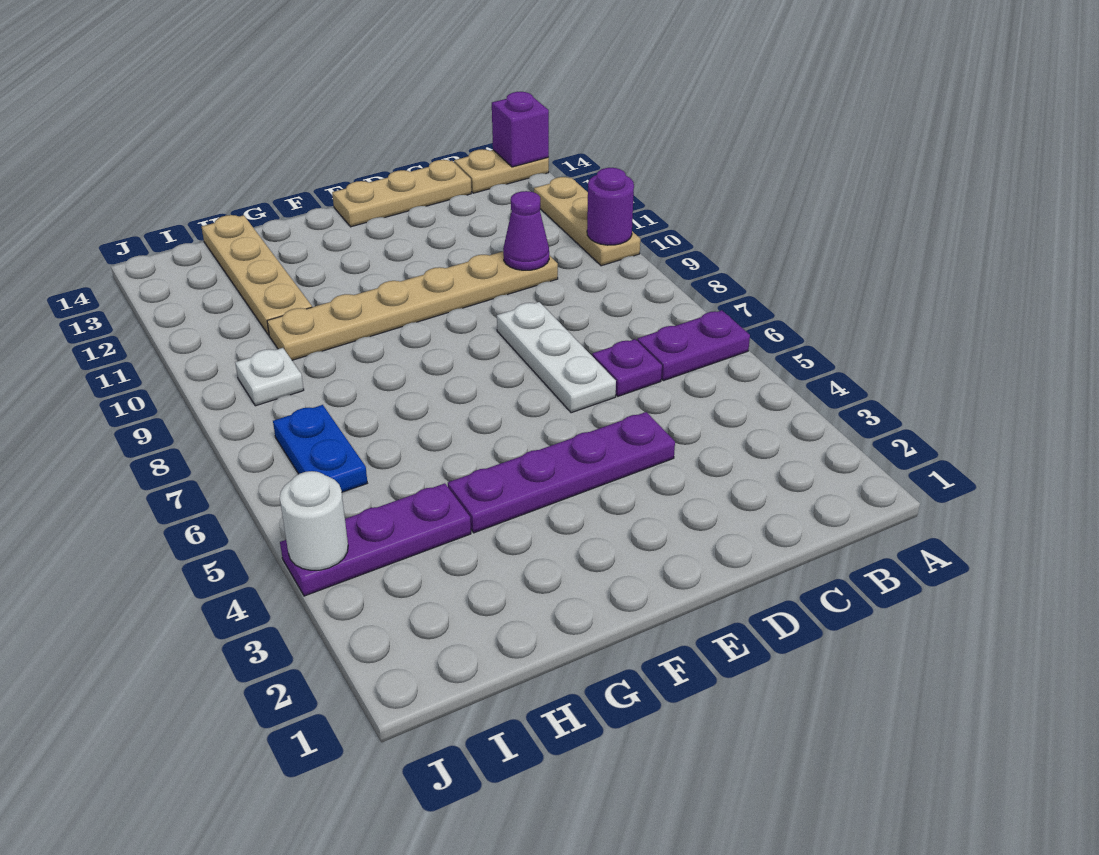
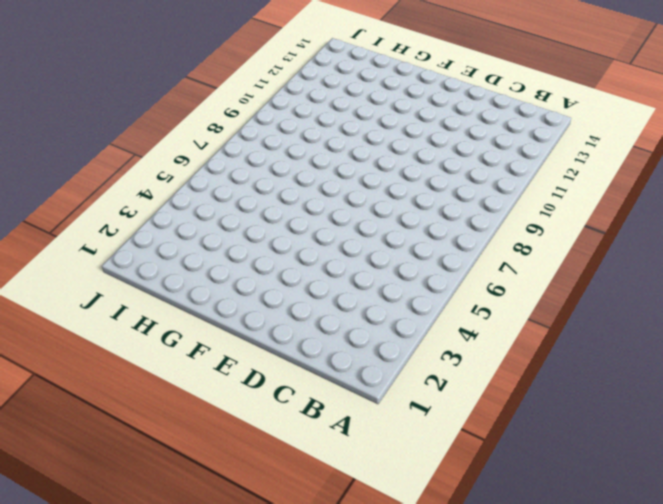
none -> purple plate A6:B6 level 1
none -> tan plate A10:A12 level 1
none -> tan plate A14:B14 level 1

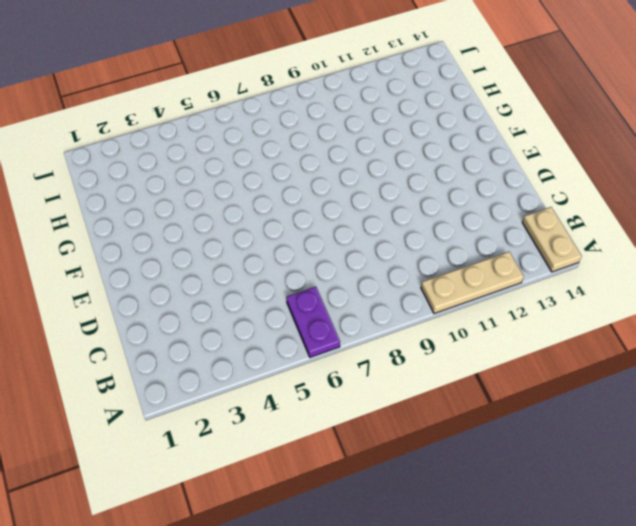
none -> purple plate C6 level 1
none -> tan plate C10:H10 level 1
none -> tan plate C14:E14 level 1

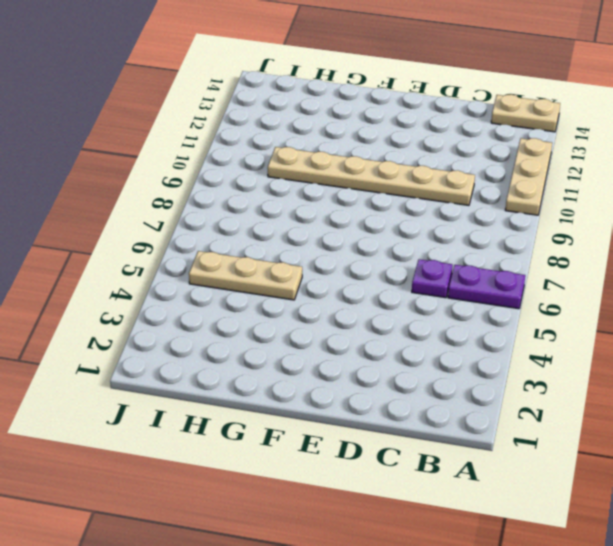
tan plate G5:I5 level 1 -> tan plate C14:E14 level 1
none -> purple plate D4:G4 level 1
none -> white plate D6:D8 level 1
none -> purple plate H4:J4 level 1

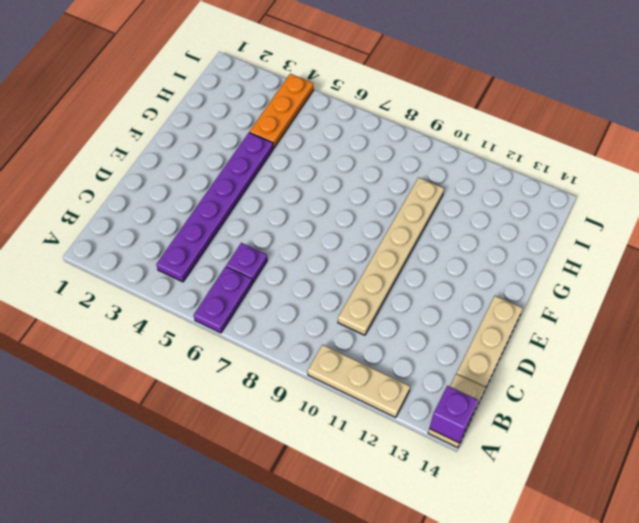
purple plate B4:G4 level 1 -> purple plate D4:G4 level 1
orange plate H4:J4 level 1 -> purple plate H4:J4 level 1
none -> white plate D6:D8 level 1
none -> tan plate H11:H14 level 1
none -> blue plate I6:I7 level 1

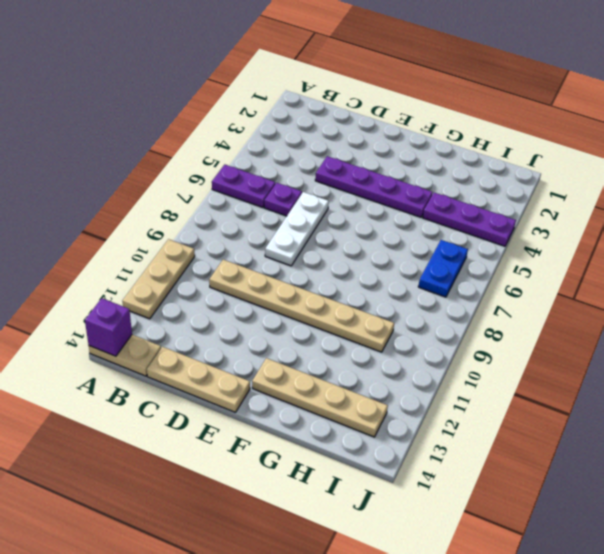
tan plate F13:I13 level 1 -> tan plate H11:H14 level 1
none -> white plate I9 level 1
none -> purple round brick A10 level 2
none -> purple cone C10 level 2

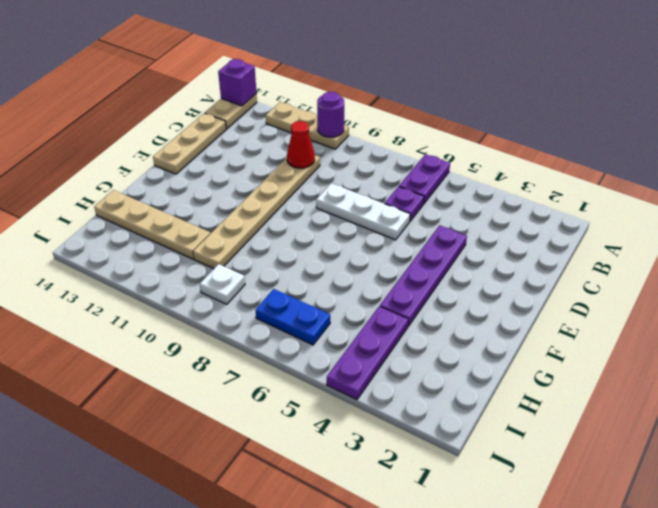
red cone C10 level 2 -> purple cone C10 level 2
none -> white round brick J4 level 2

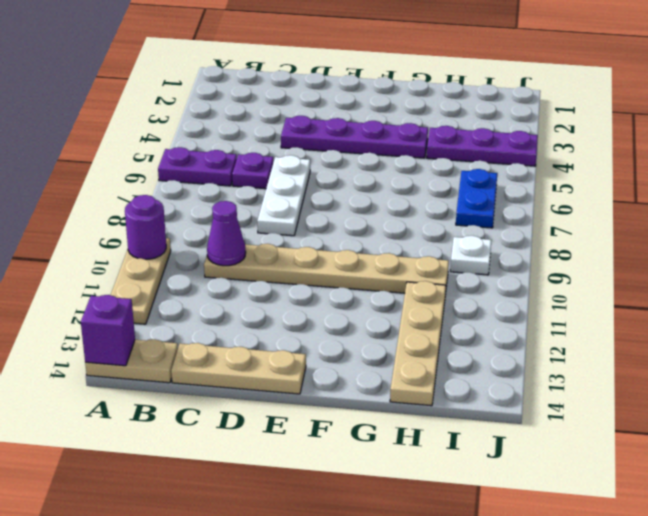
none -> white round brick J4 level 2

